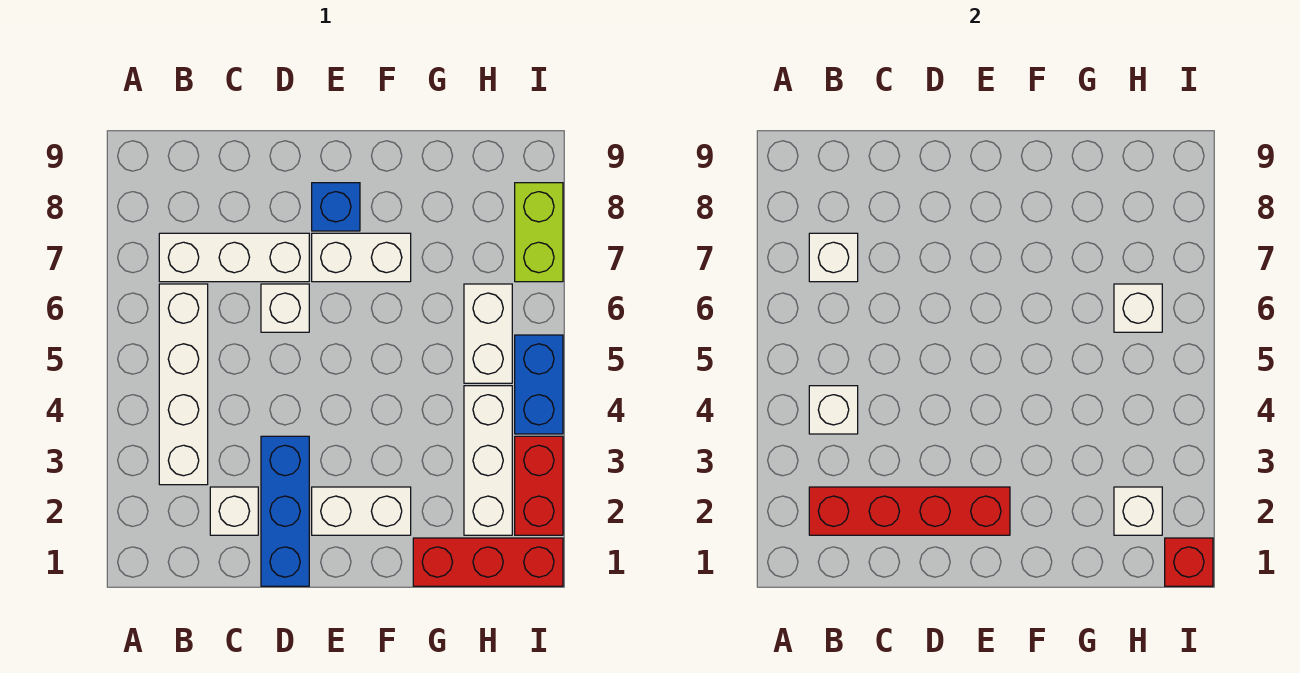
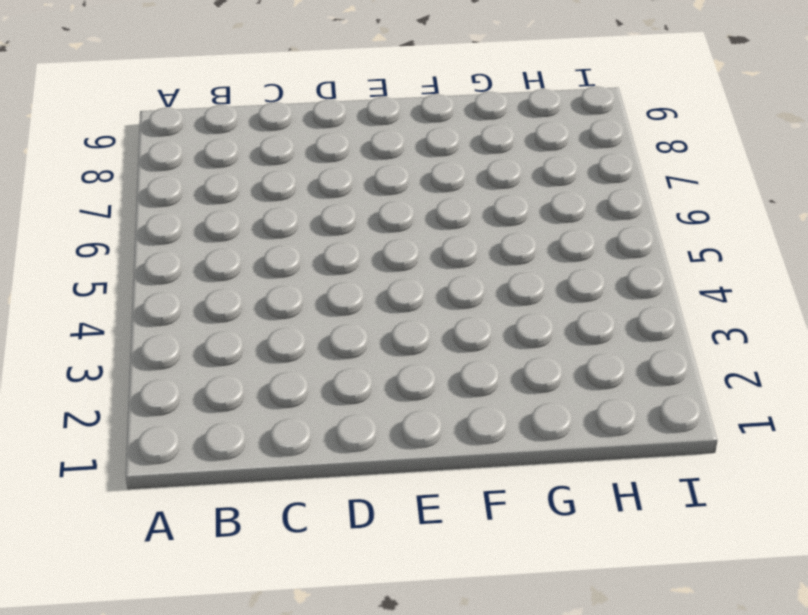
none -> white brick B3:B6 level 1
none -> white brick B7:D7 level 1
none -> white brick C2 level 1

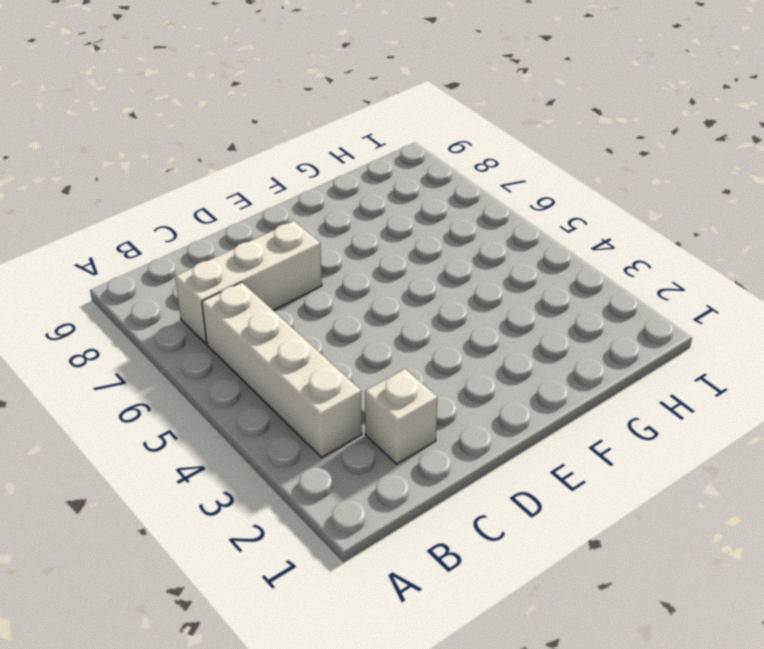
none -> blue brick D1:D3 level 1
none -> white brick D6 level 1
none -> white brick E2:F2 level 1

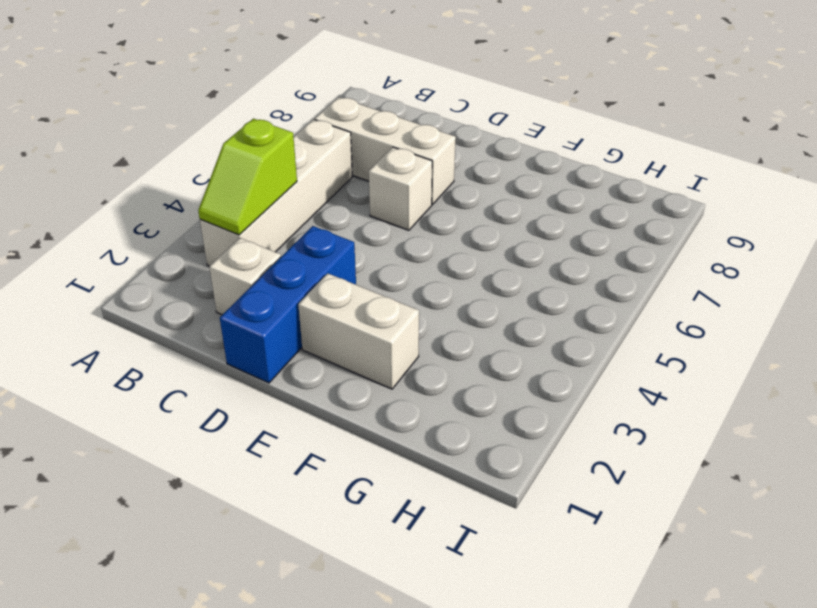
lime slope B3:B4 level 2 top 4 -> white brick B4 level 2
none -> white brick E7:F7 level 1
none -> blue brick E8 level 1
none -> red brick G1:I1 level 1

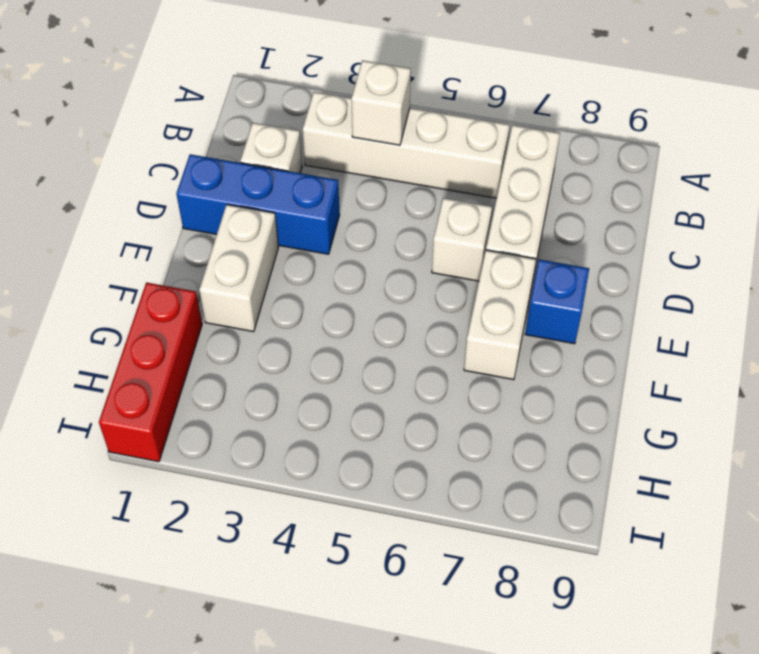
none -> white brick H2:H4 level 1
none -> white brick H5:H6 level 1
none -> red brick I2:I3 level 1

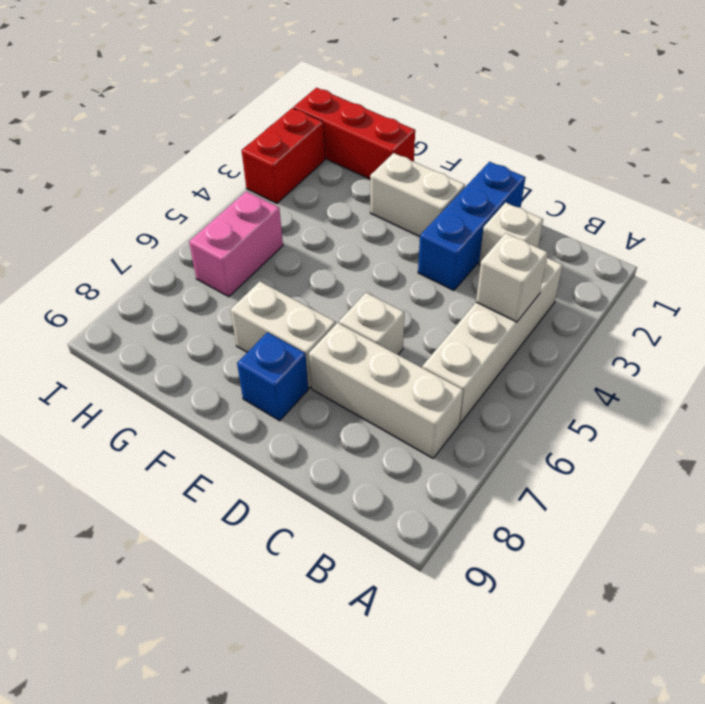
pink brick H5:H6 level 1 -> white brick H5:H6 level 1
none -> white brick H2:H4 level 1
none -> blue brick I4:I5 level 1
none -> lime brick I7:I8 level 1

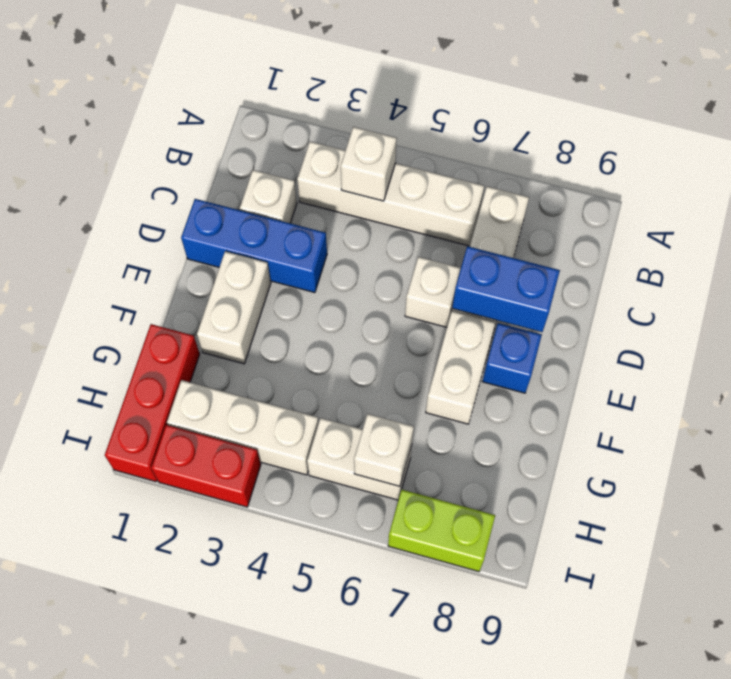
blue brick D7:D8 level 2 -> blue brick I4:I5 level 1
none -> red brick B2:E2 level 2
none -> white brick B7 level 2
none -> white brick H2 level 2

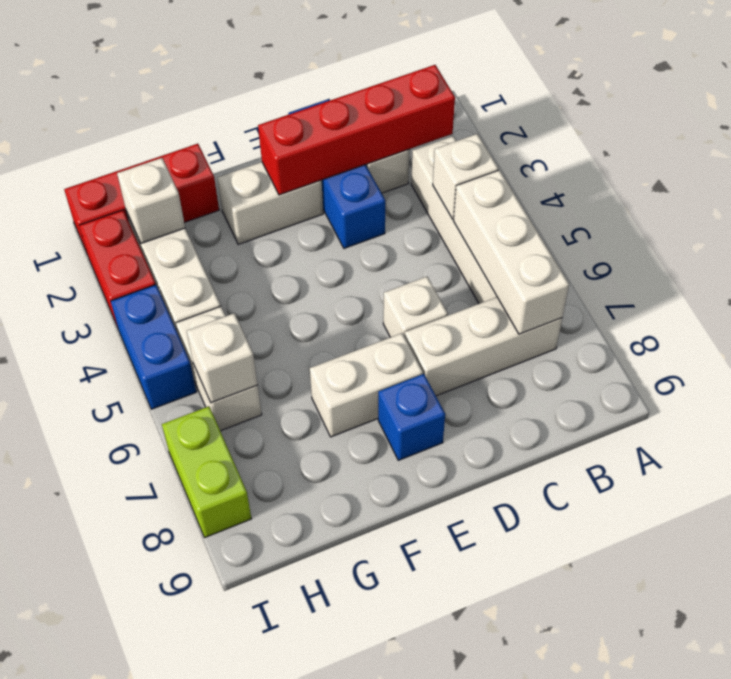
white brick B5:B7 level 2 -> white brick B7 level 2
none -> red brick I1 level 2

